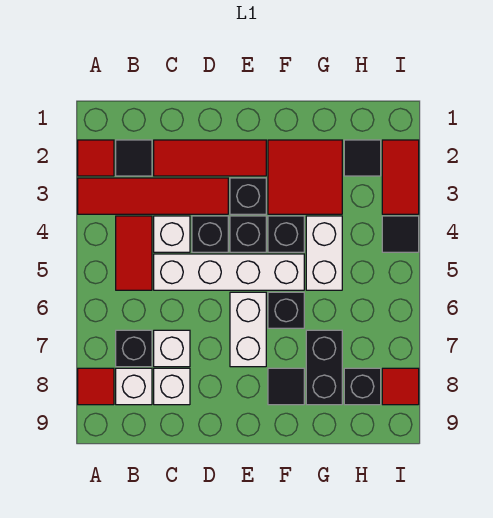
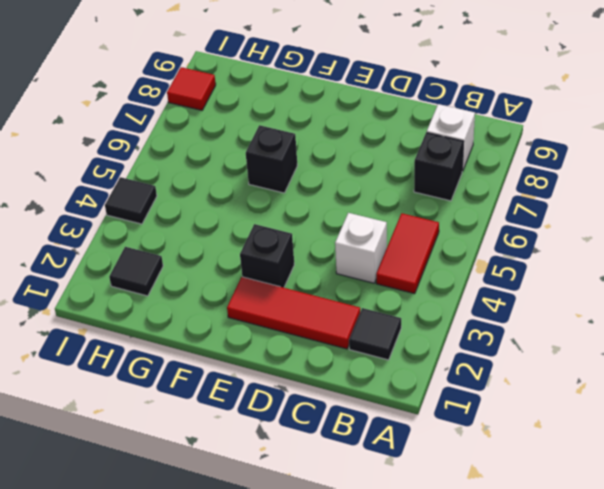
none -> red tile A2 level 1
none -> red tile A3:D3 level 1
none -> red tile A8 level 1

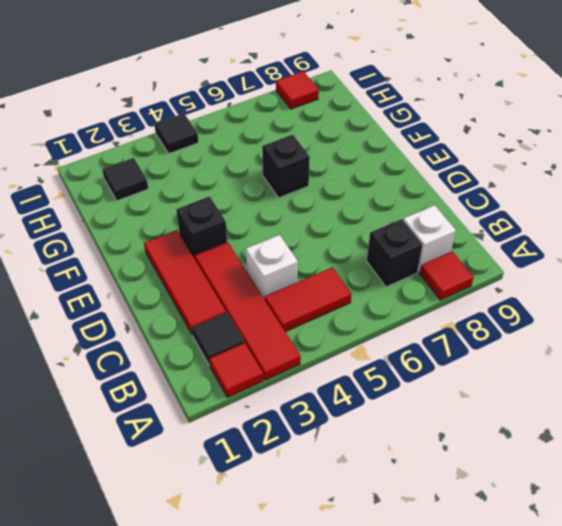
none -> white brick C5:F5 level 1
none -> white brick C7 level 1
none -> white brick C8 level 1

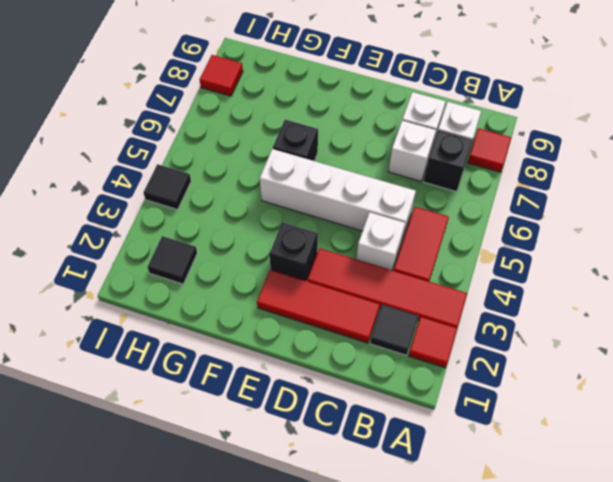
none -> black brick D4 level 1
none -> black brick E4 level 1
none -> white brick E6:E7 level 1

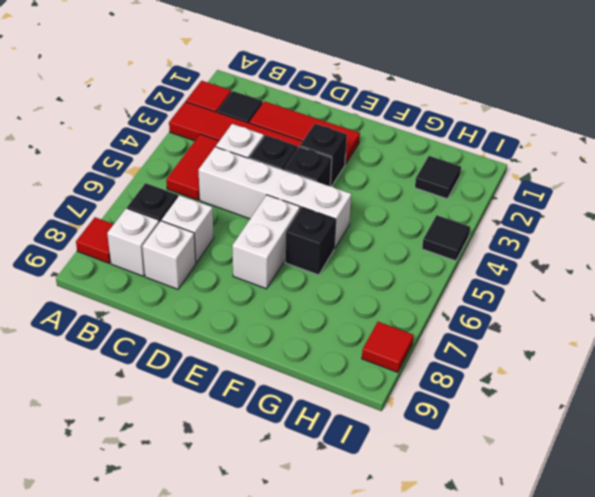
none -> red tile F2:G3 level 1
none -> black brick F4 level 1
none -> black tile F8 level 1

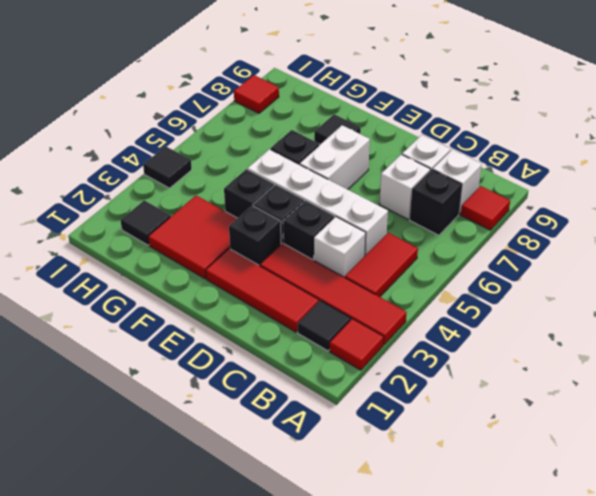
none -> white brick G4:G5 level 1
none -> black brick G7:G8 level 1
none -> black brick H8 level 1

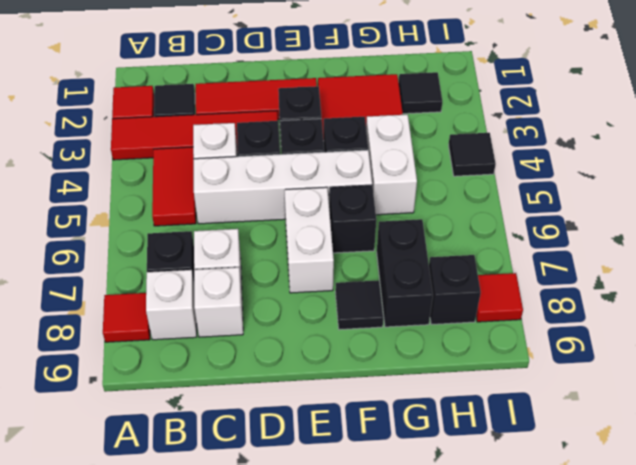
none -> red tile I2:I3 level 1

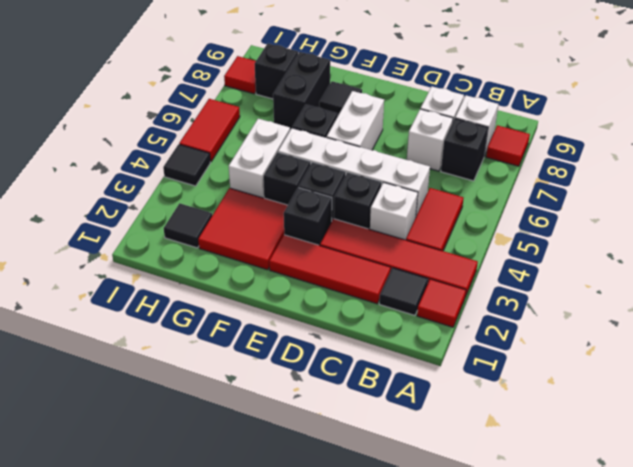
red tile I5:I6 level 1 -> red tile I2:I3 level 1

